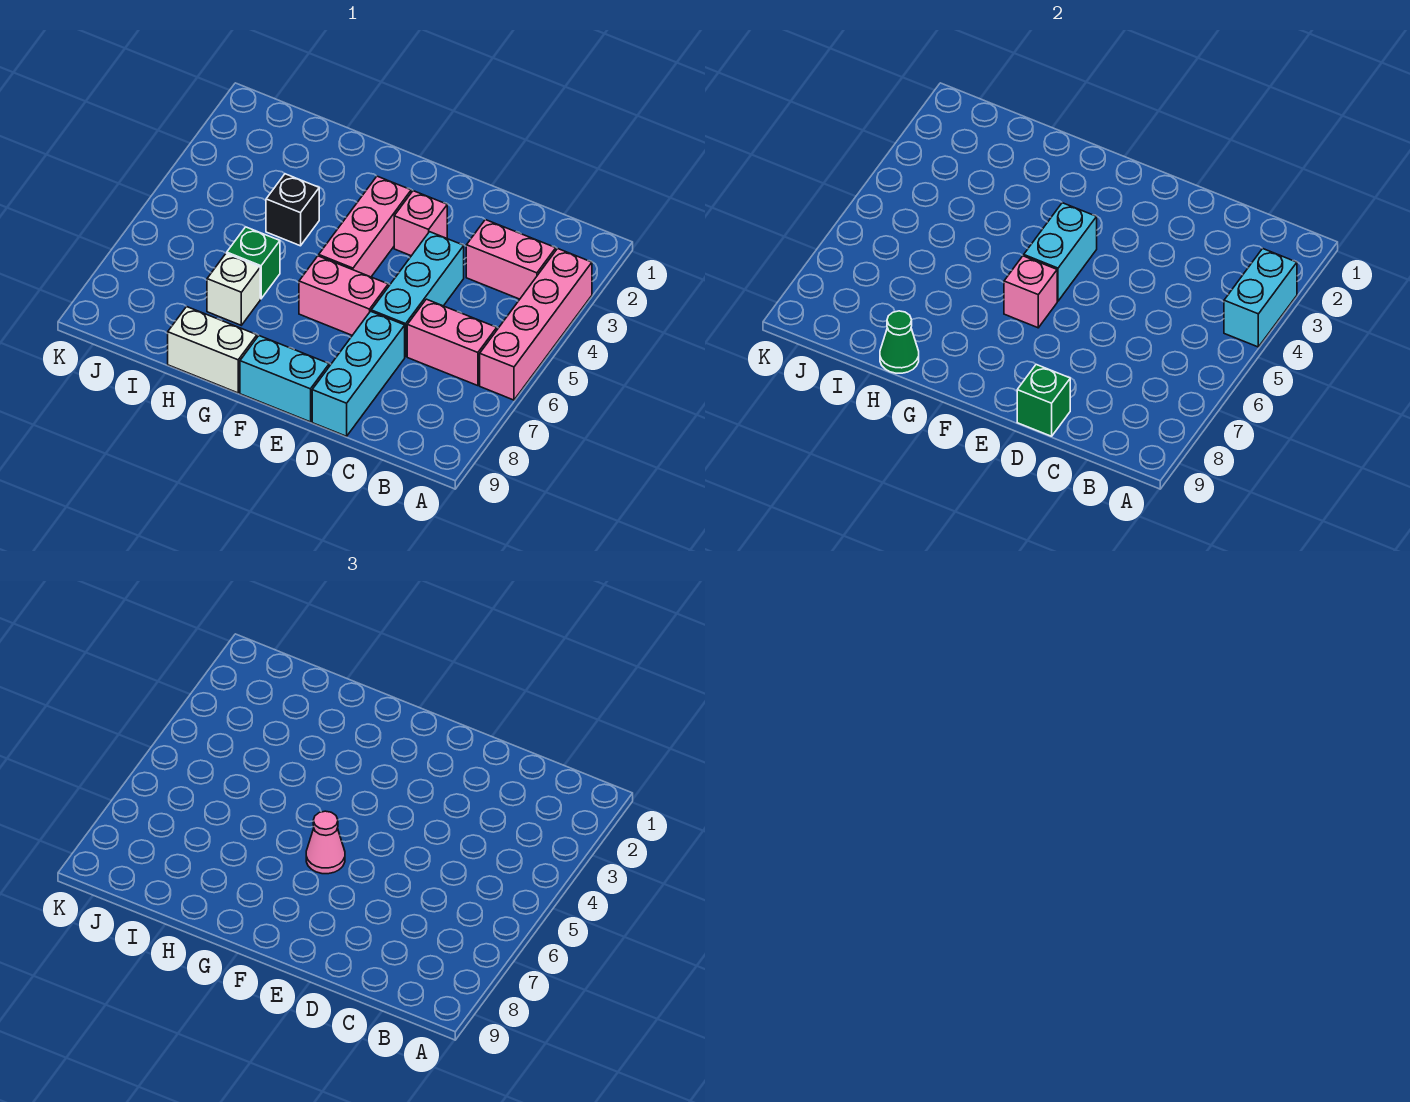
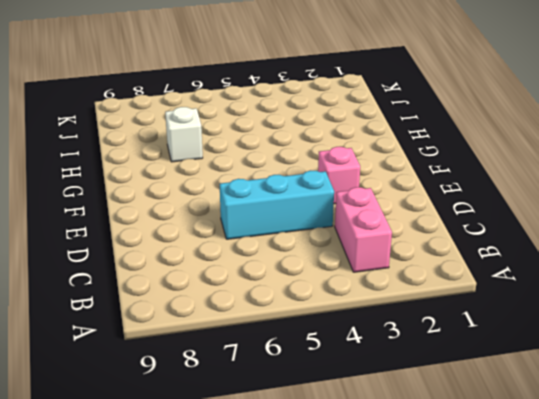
none -> pink brick A3:A6 level 1
none -> pink brick B6:C6 level 1
none -> cyan brick D7:D9 level 1

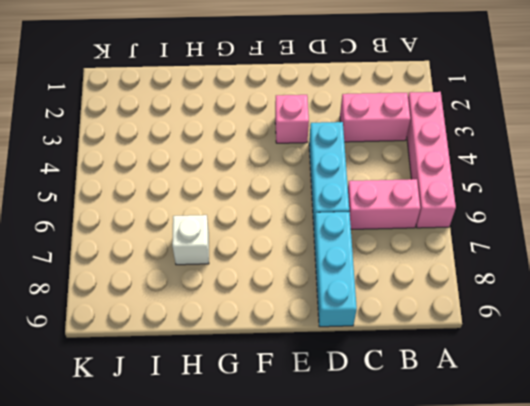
none -> pink brick E6:F6 level 1
none -> cyan brick E9:F9 level 1
none -> pink brick F3:F5 level 1

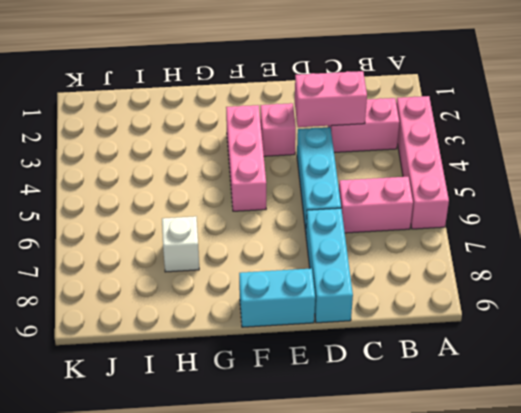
pink brick C3:D3 level 2 -> pink brick E6:F6 level 1
none -> white brick G9:H9 level 1
none -> black brick H4 level 1
none -> green brick H6 level 1

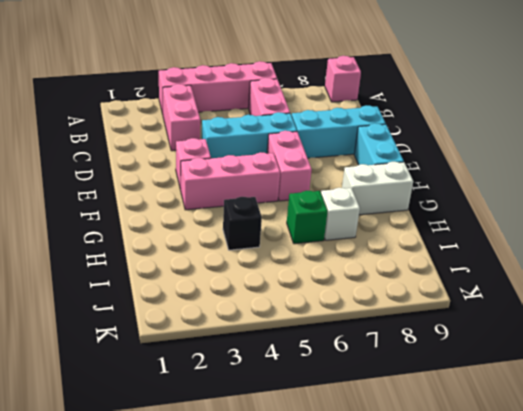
pink brick A9 level 1 -> pink brick F6 level 2
white brick G8:G9 level 1 -> white brick G9:H9 level 1
none -> cyan brick A3:A4 level 2
none -> green brick D9 level 2
none -> cyan brick F4:F5 level 2

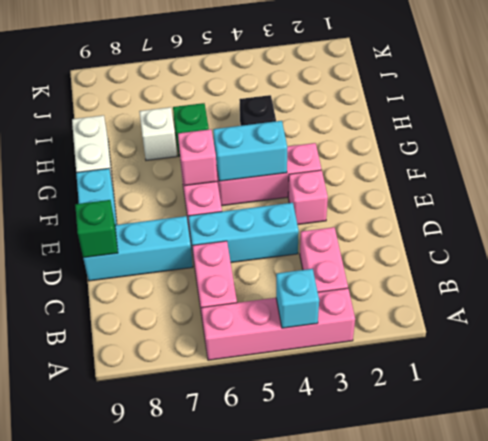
cyan brick A4 level 2 -> cyan brick A3:A4 level 2
none -> green cone H9 level 2
none -> pink cone F6 level 3

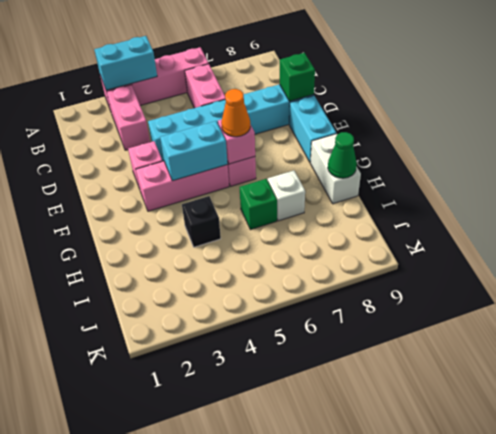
orange cone F6 level 3 -> pink cone F6 level 3

